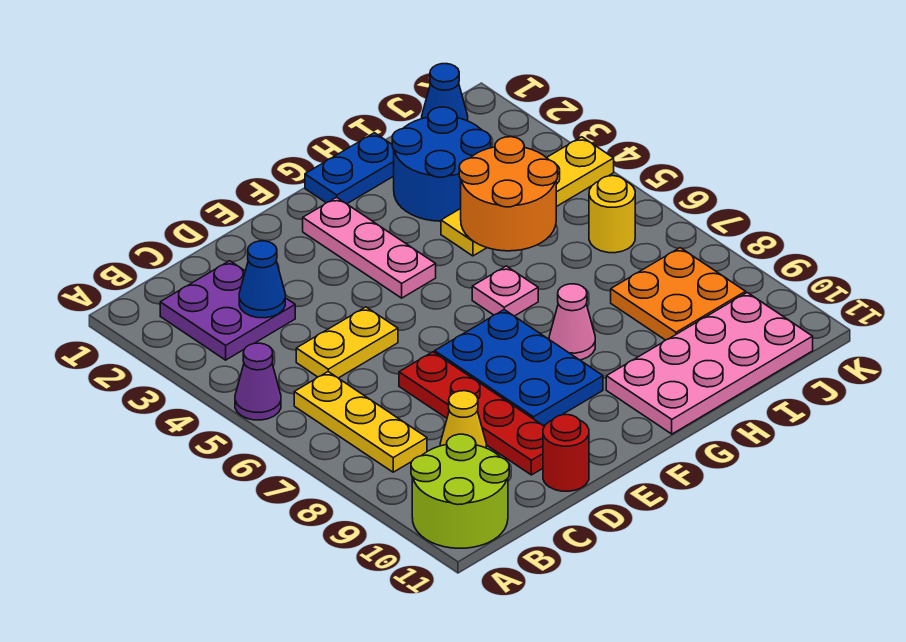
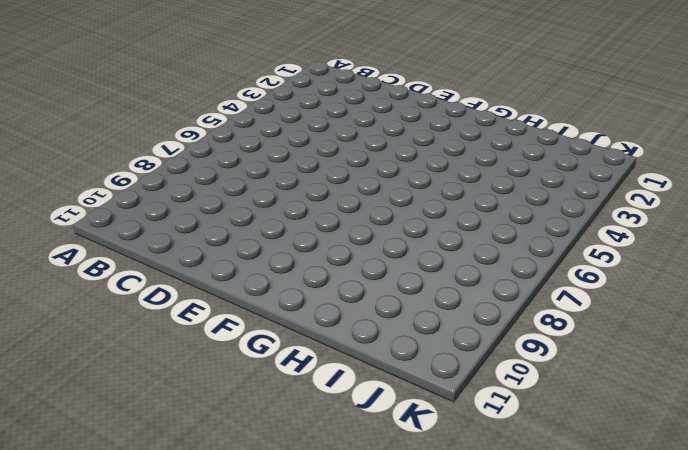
none -> purple cone A5 level 1
none -> lime round brick A10:B11 level 1
none -> purple plate B2:C3 level 1

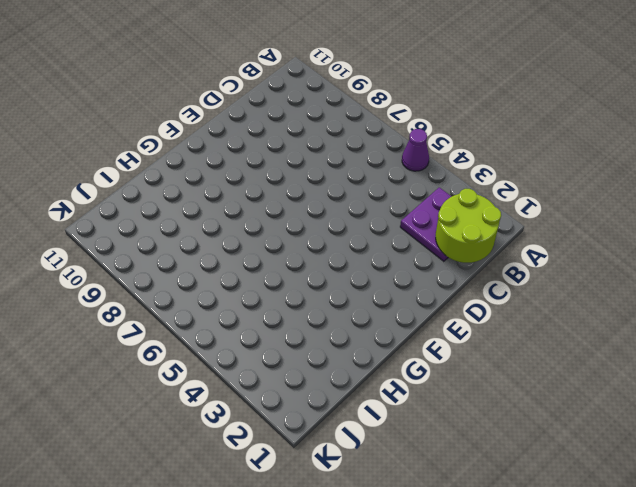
lime round brick B1:C2 level 2 -> lime round brick A10:B11 level 1
none -> yellow plate B6:B8 level 1
none -> yellow plate C5:D5 level 1
none -> yellow cone C9 level 1

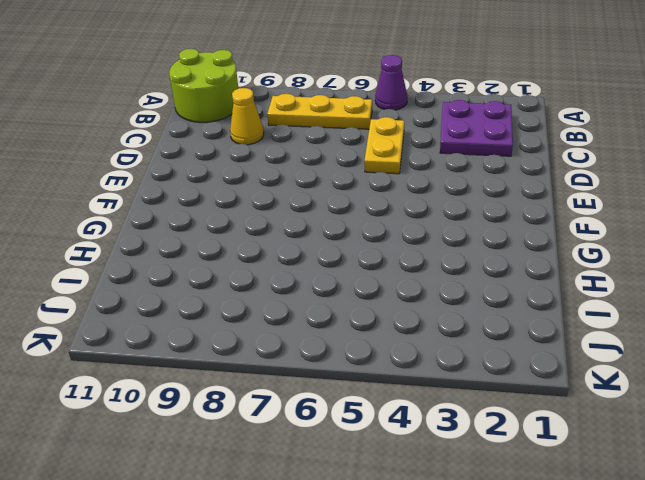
none -> red plate D7:D10 level 1
none -> red round brick D11 level 1
none -> blue plate E7:F9 level 1

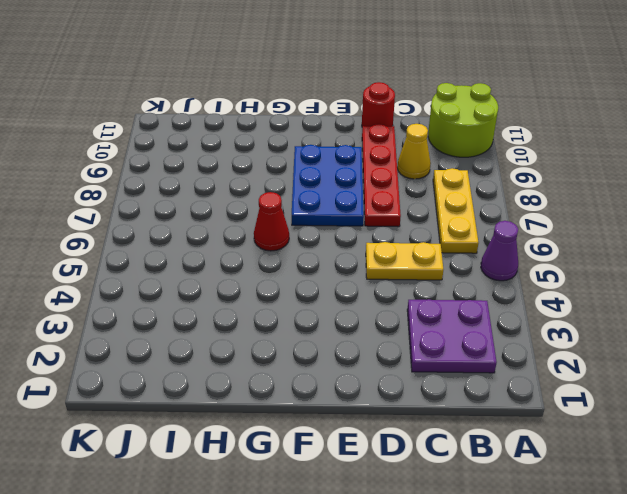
red cone G6 level 1 -> pink plate G6 level 1
none -> pink plate F2:F4 level 1
none -> blue plate G1:H1 level 1
none -> pink cone G8 level 1

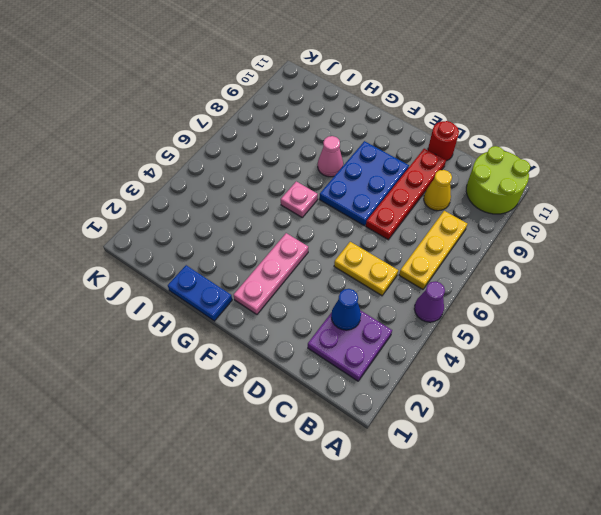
none -> pink plate G10:J11 level 1
none -> blue round brick H2:I3 level 1
none -> yellow plate H4:K4 level 1

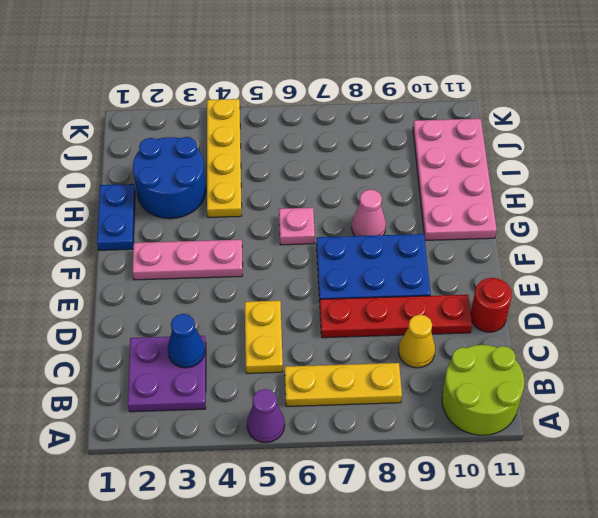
none -> orange plate I8:J9 level 1
none -> blue cone J1 level 1
none -> yellow round brick J6 level 1

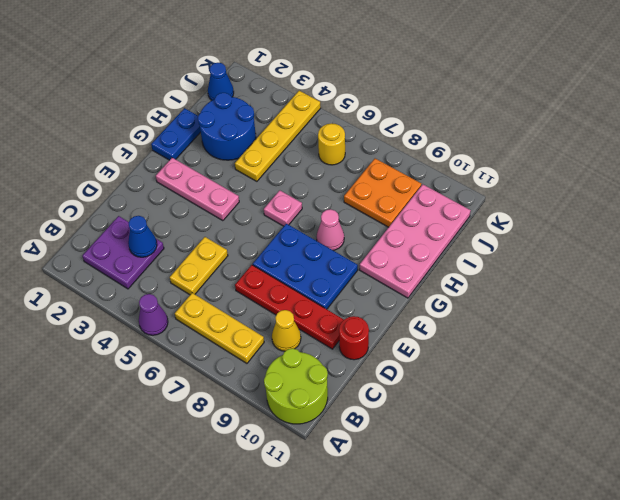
none -> orange round brick H4:I5 level 2

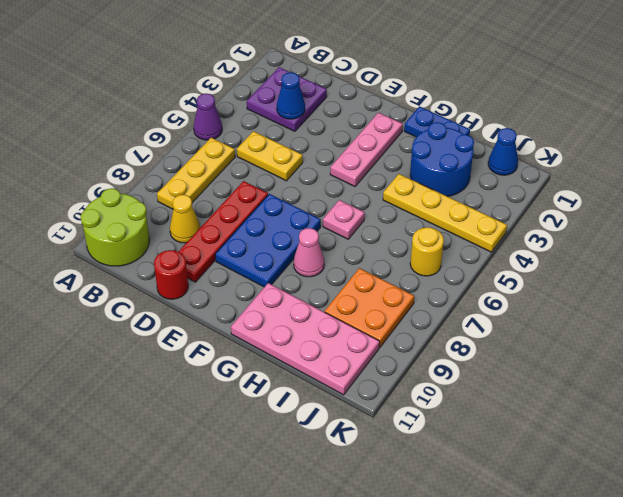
none -> orange round brick H4:I5 level 2

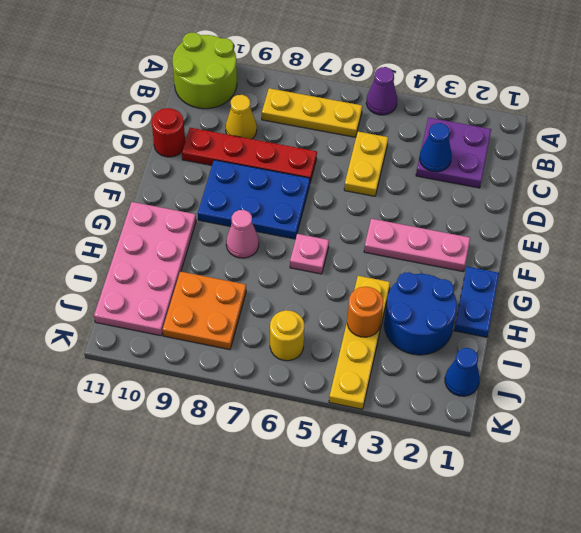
orange round brick I4 level 2 -> orange round brick H4:I5 level 2

